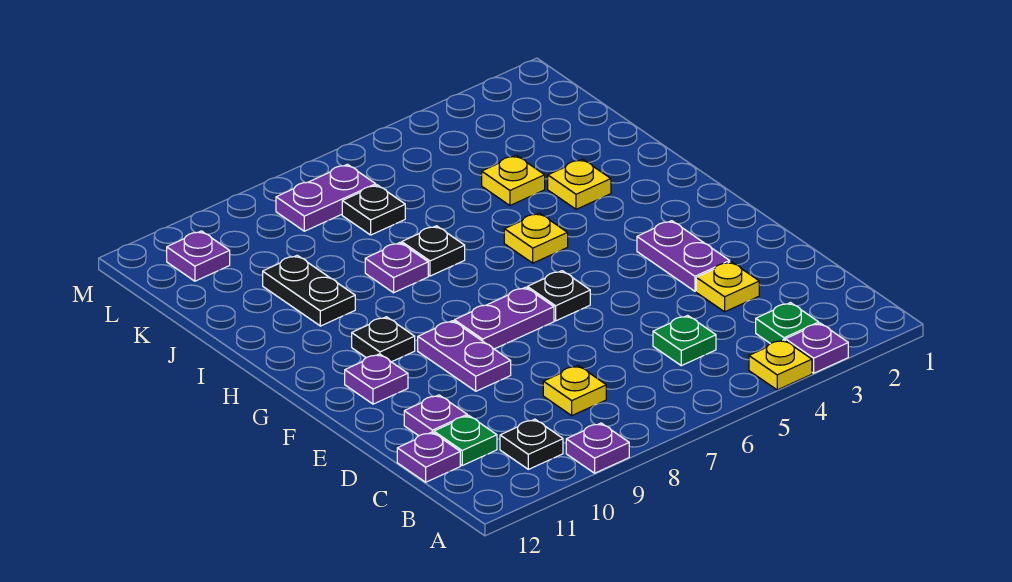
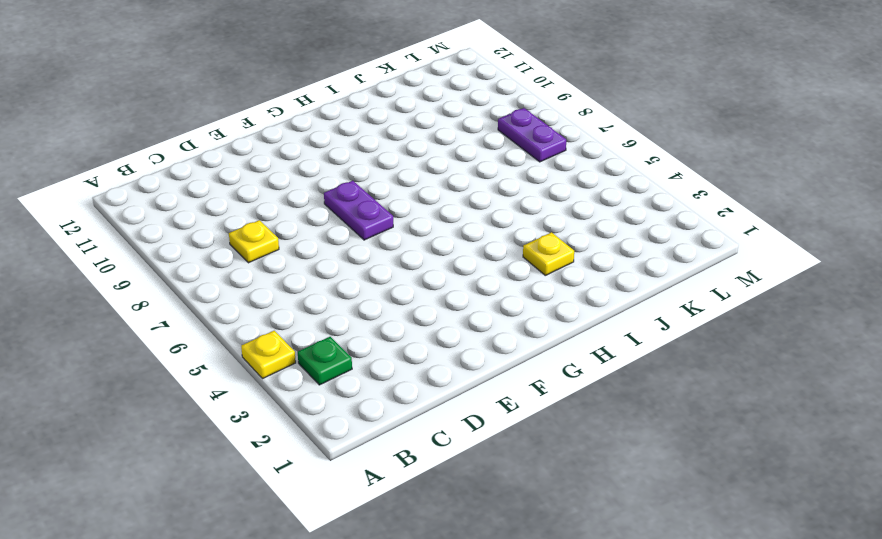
none -> purple plate A3 level 1
none -> purple plate A9 level 1
none -> black plate B10 level 1

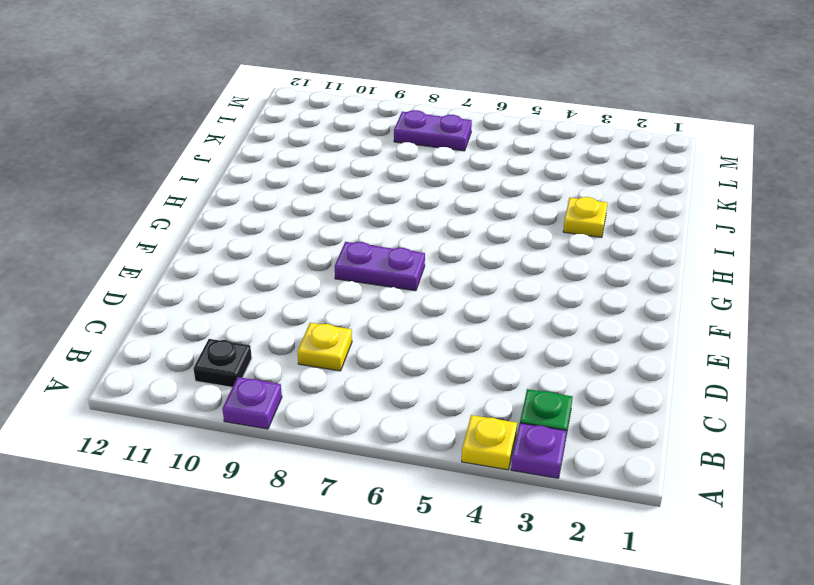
none -> green plate C5 level 1
none -> green plate C11 level 1
none -> purple plate C12 level 1

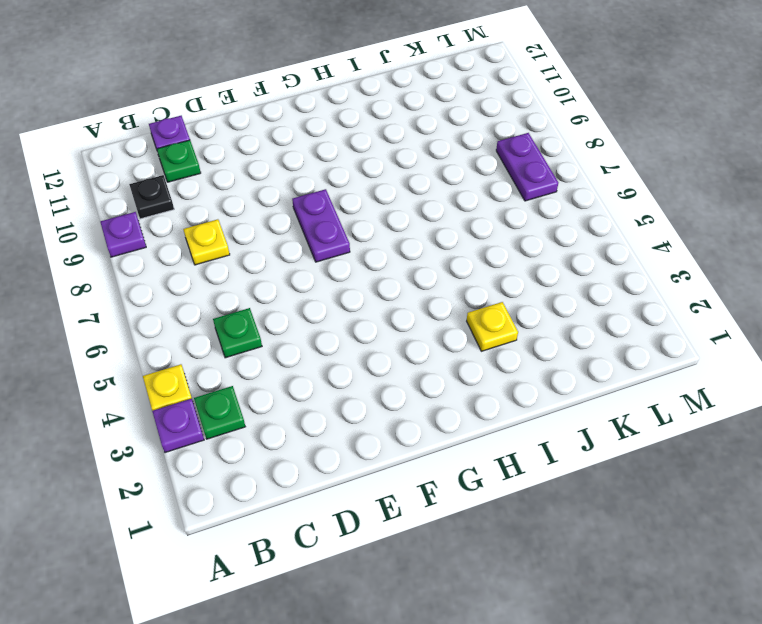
none -> yellow plate D3 level 1
none -> purple plate D11 level 1
none -> purple plate E3:F3 level 1

